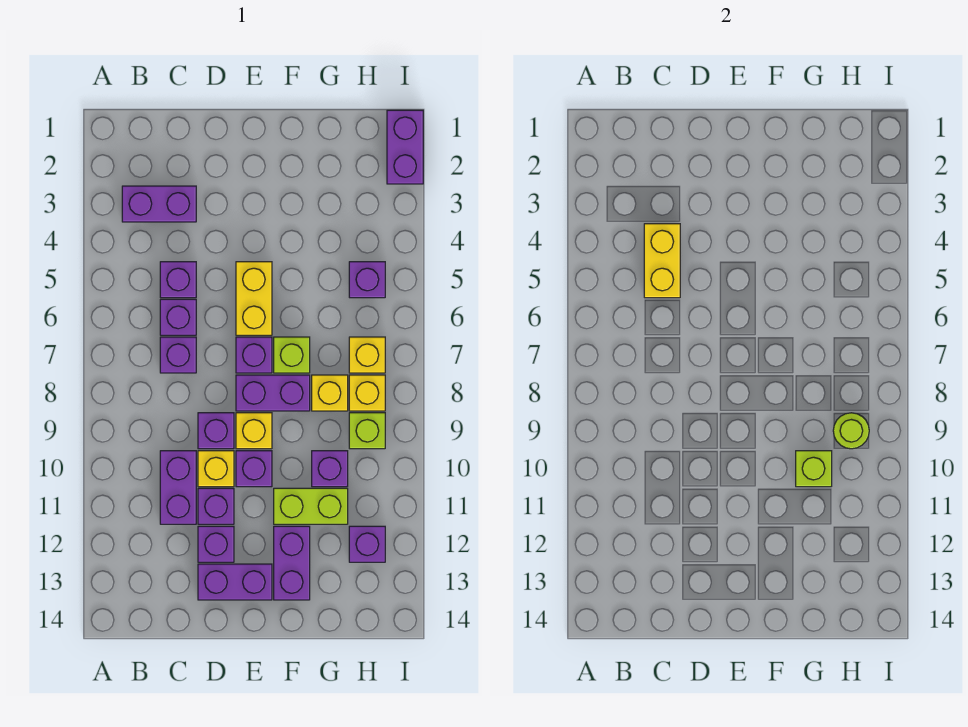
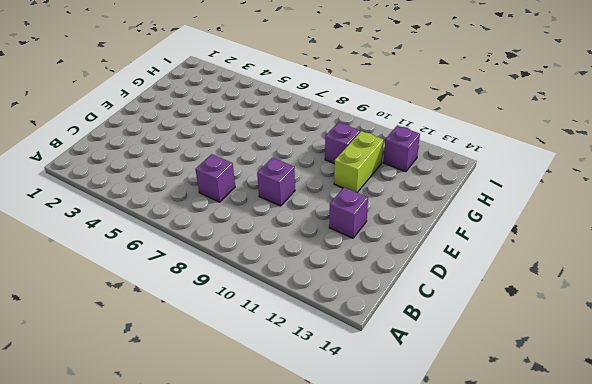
none -> purple brick B3:C3 level 1
none -> purple brick C5 level 1
none -> purple brick C6 level 1

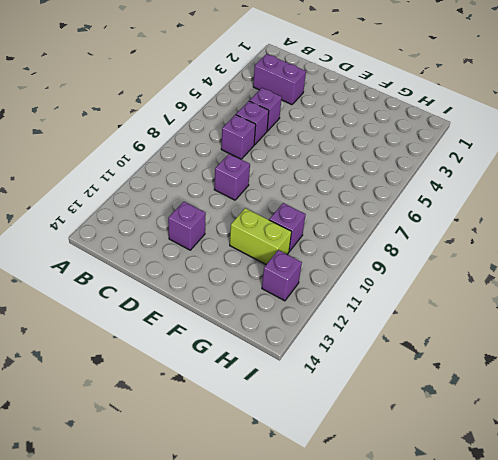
none -> purple brick C10:C11 level 1
none -> yellow brick D10 level 1
none -> purple brick D11 level 1

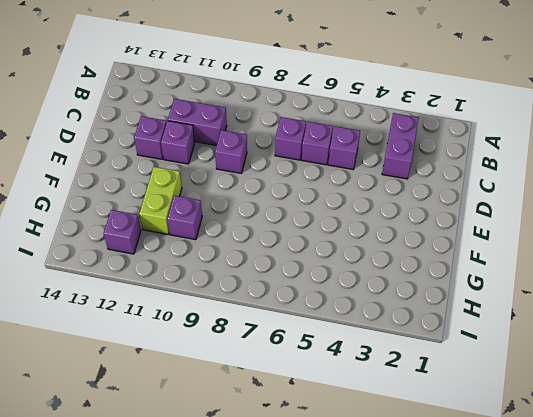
none -> yellow brick D10 level 1
none -> purple brick D13:E13 level 1
none -> yellow brick E5:E6 level 1

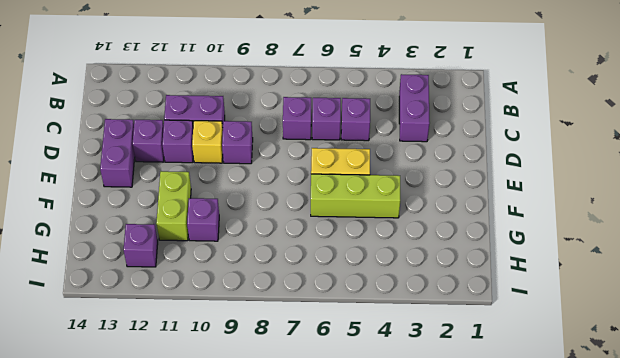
lime brick F4:F6 level 1 -> none
none -> purple brick E7 level 1
none -> purple brick E8:F8 level 1
none -> yellow brick E9 level 1

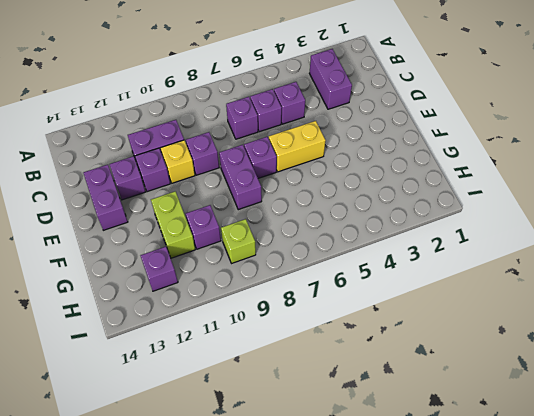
none -> yellow brick E9 level 1
none -> purple brick E10 level 1
none -> lime brick F7 level 1

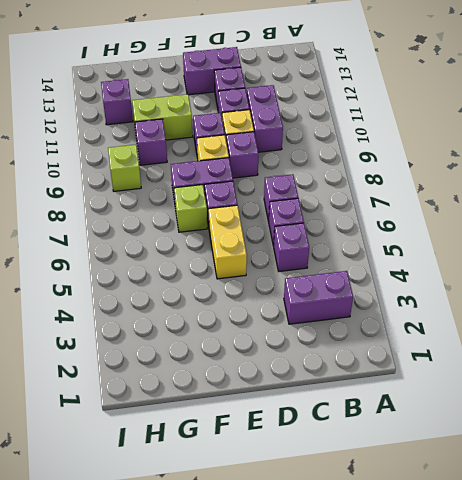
none -> purple brick F12:F13 level 1
none -> yellow brick G8 level 1
none -> purple brick H5 level 1

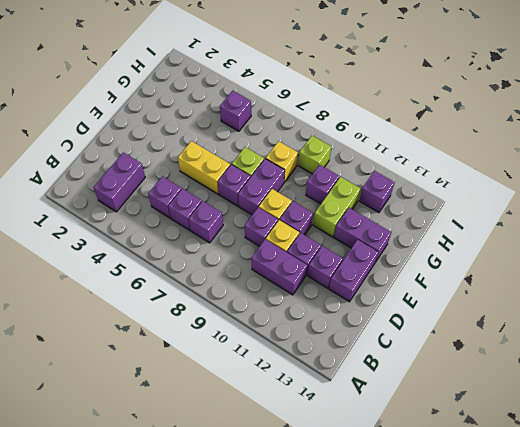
none -> yellow brick H7 level 1
none -> yellow brick H8 level 1
none -> purple brick I1:I2 level 1

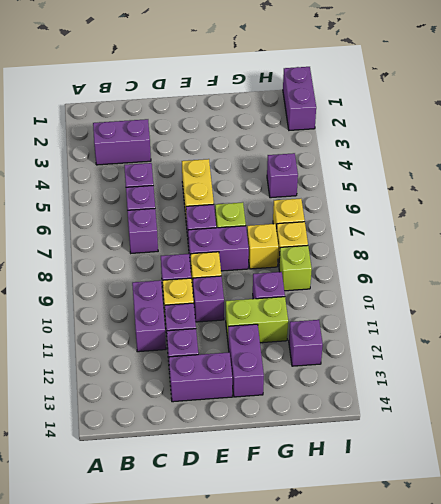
none -> yellow brick C4:C5 level 2
none -> lime brick G10 level 2
none -> lime round brick H9 level 2

